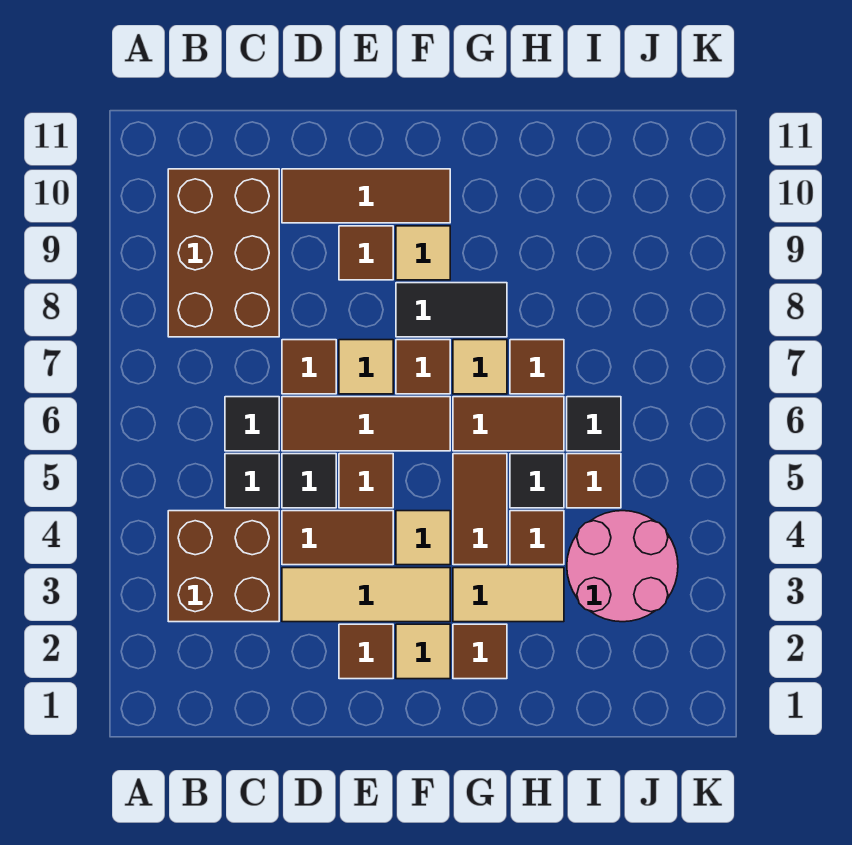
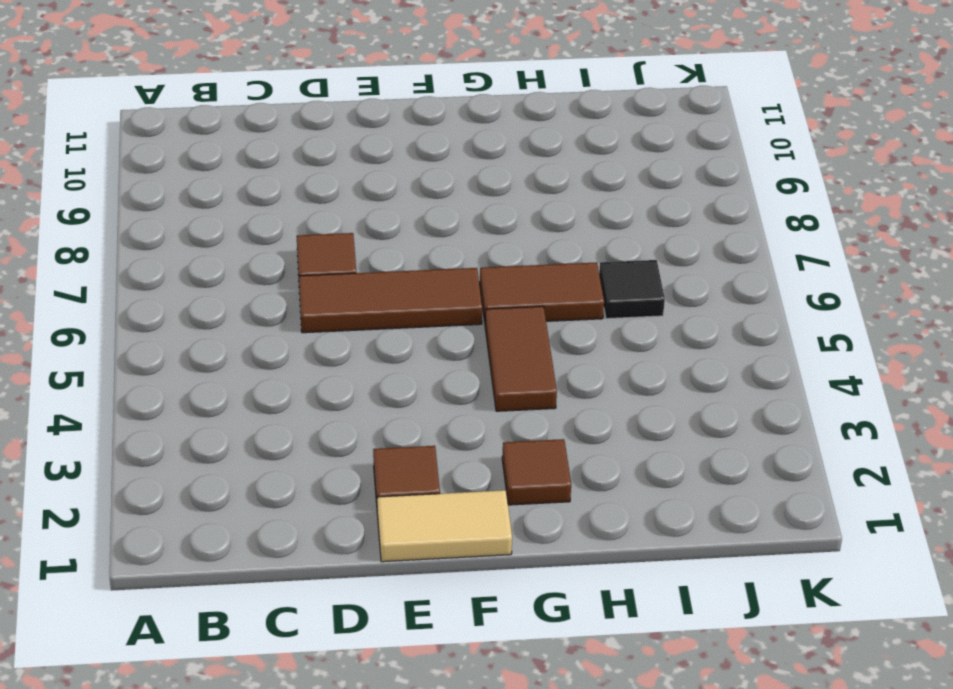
tan tile E1:F1 level 1 -> tan tile G3:H3 level 1
none -> brown brick B3:C4 level 1
none -> brown brick B8:C10 level 1
none -> black tile C5 level 1
none -> black tile C6 level 1

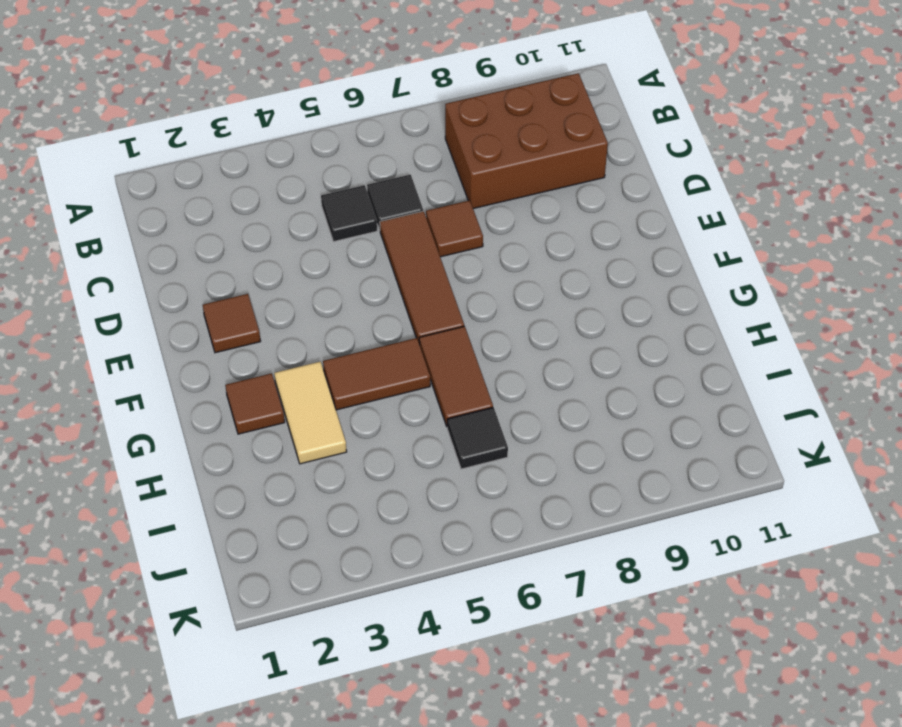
none -> brown brick B3:C4 level 1
none -> tan tile D3:F3 level 1
none -> brown tile D4:E4 level 1
none -> black tile D5 level 1

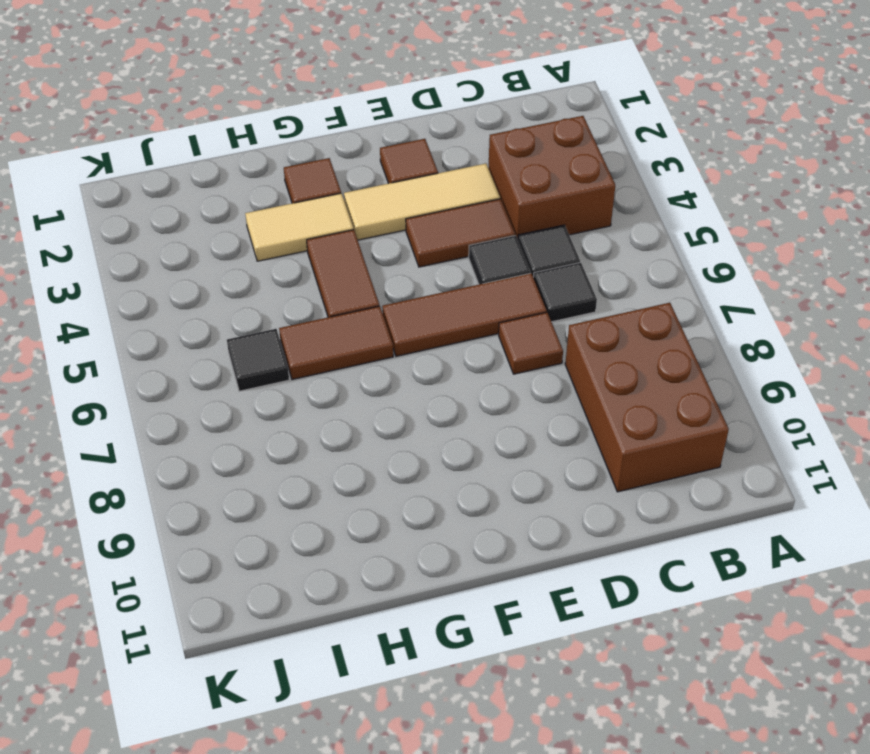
none -> brown tile D10:F10 level 1
none -> brown tile E5 level 1
none -> tan tile E7 level 1
none -> brown tile E9 level 1

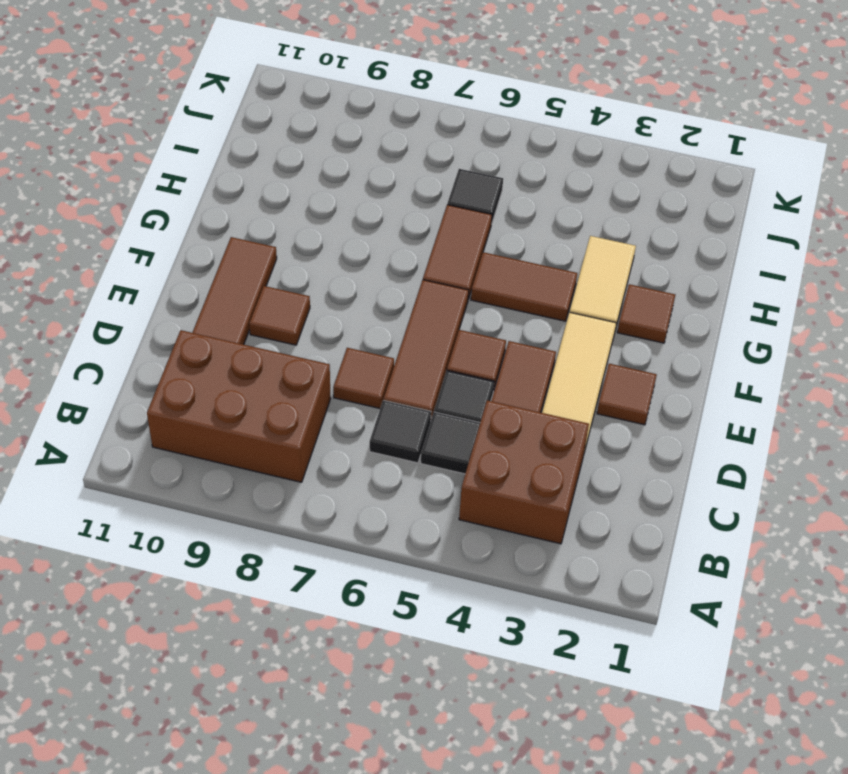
none -> tan tile E7 level 1
none -> tan tile F2 level 1
none -> tan tile F4 level 1
none -> brown tile F7 level 1

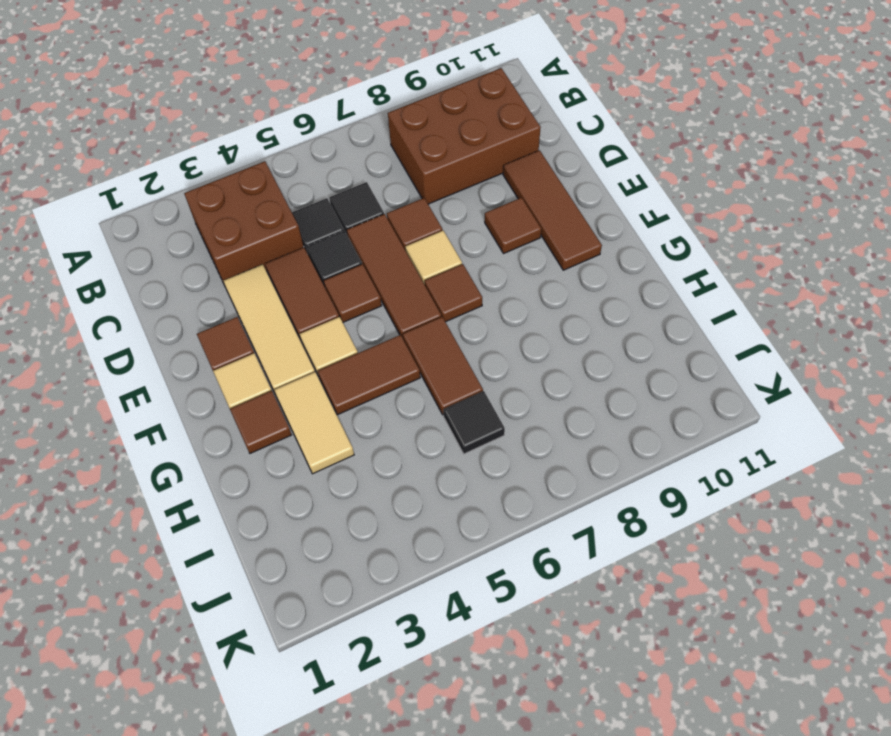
none -> black tile F8:G8 level 1
none -> tan tile F9 level 1
none -> tan tile G7 level 1
none -> brown tile H4 level 1

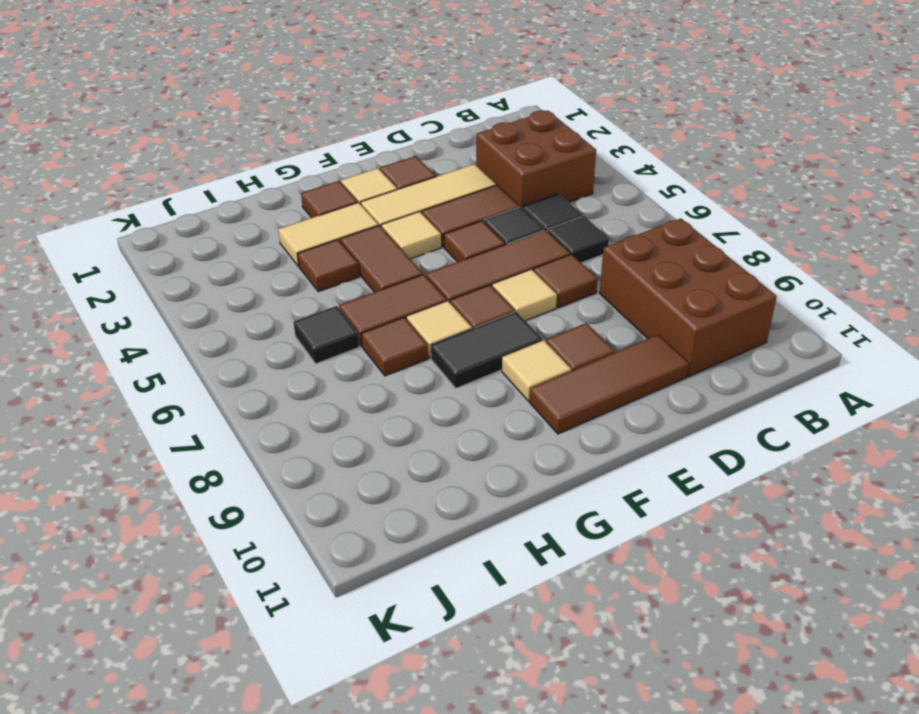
none -> black tile H5 level 1
none -> pink round brick I3:J4 level 1
none -> brown tile I5 level 1

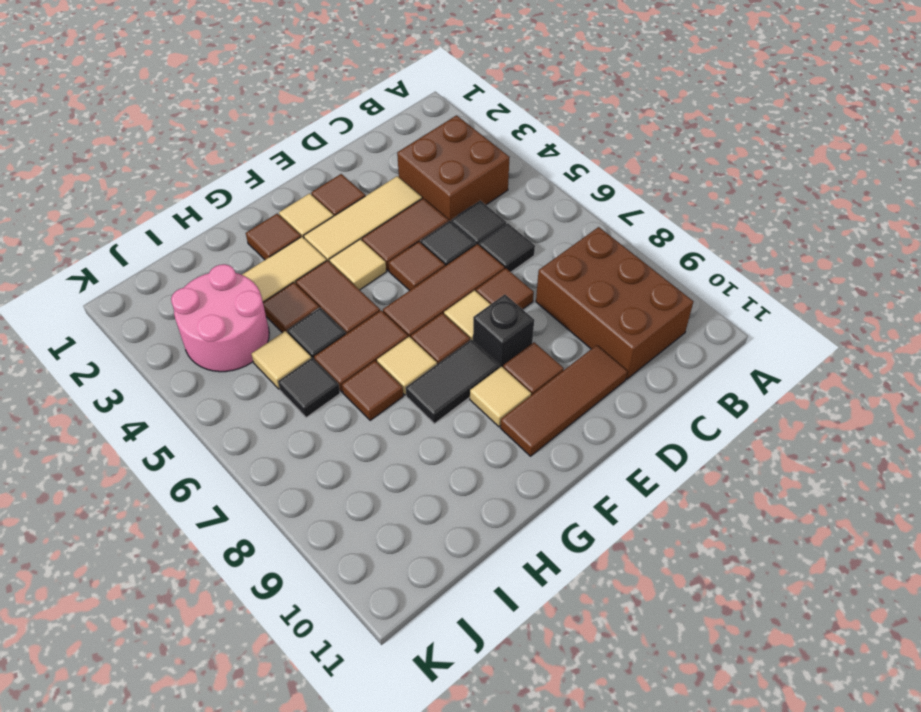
black brick E8 level 1 -> none
tan tile I5 level 1 -> brown tile I5 level 1

